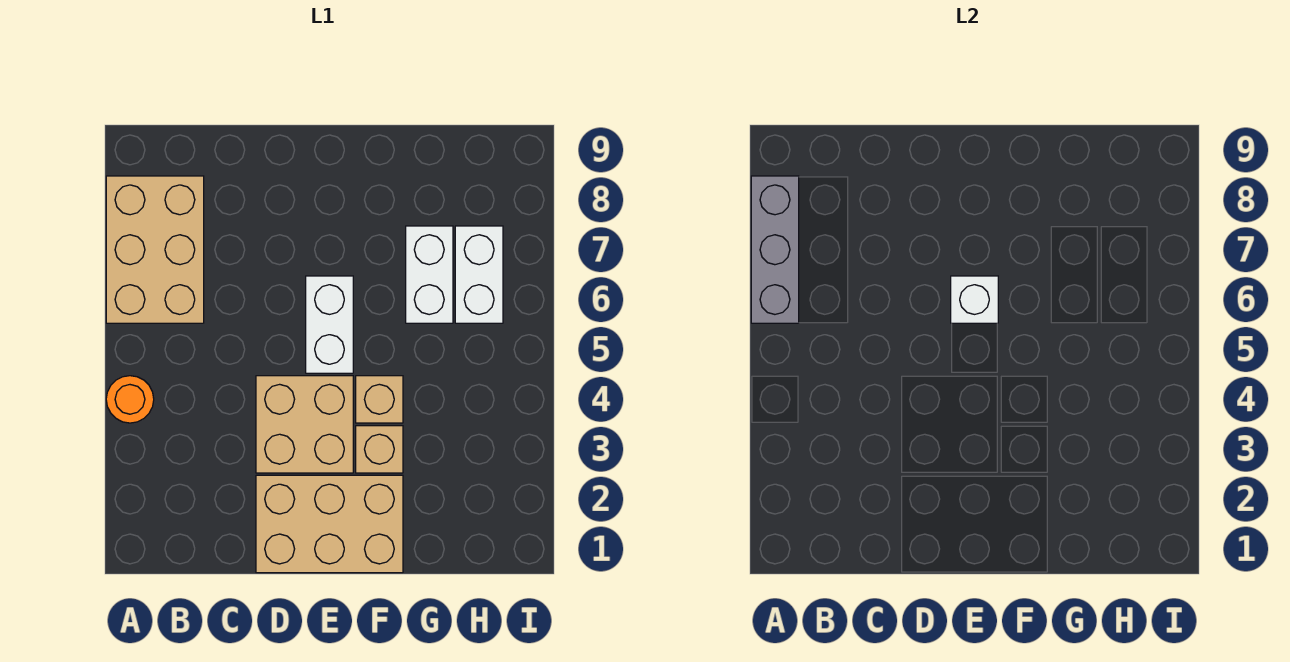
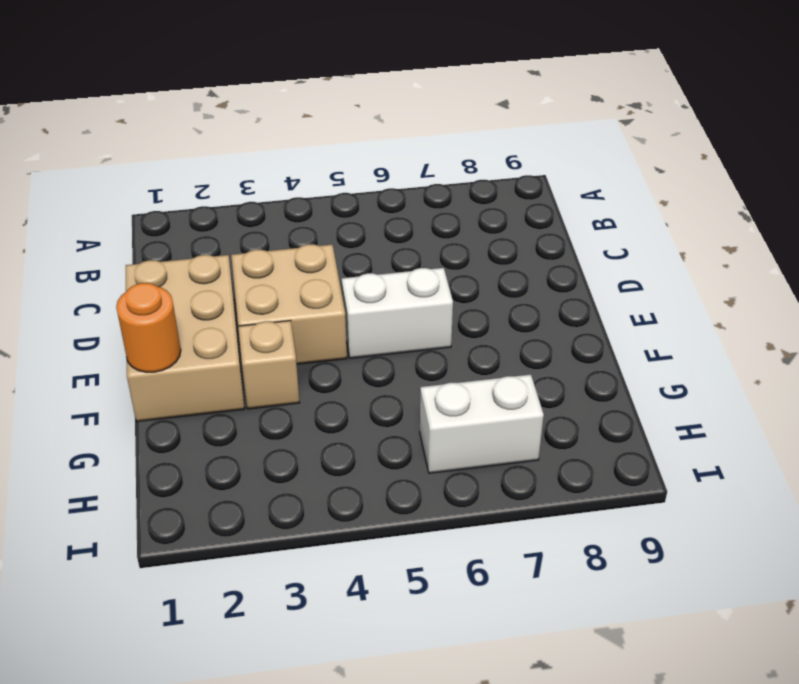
orange round brick F1 level 2 -> orange round brick A4 level 1
none -> tan brick A6:B8 level 1
none -> tan brick F4 level 1

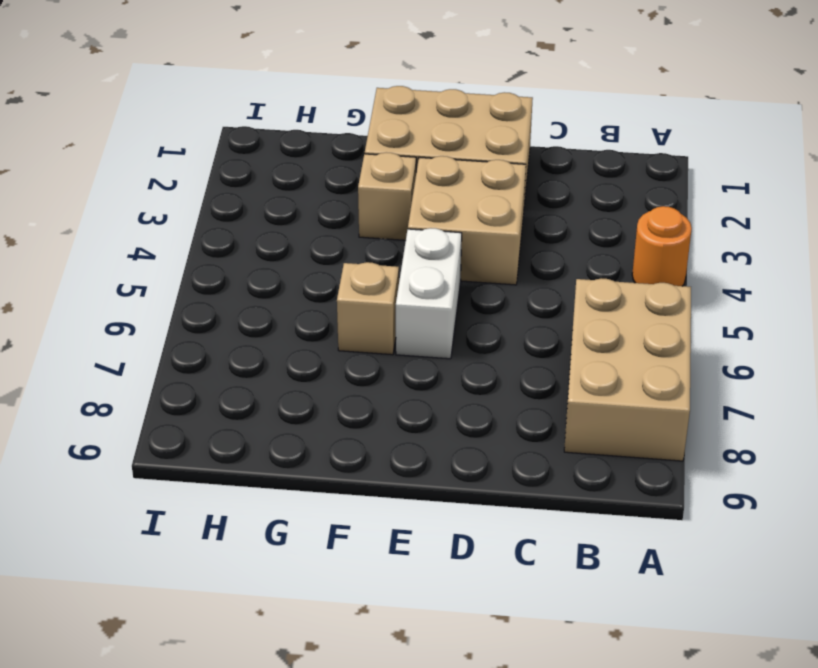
tan brick F6 level 1 -> tan brick F4 level 1
none -> white brick G6:G7 level 1
none -> white brick H6:H7 level 1

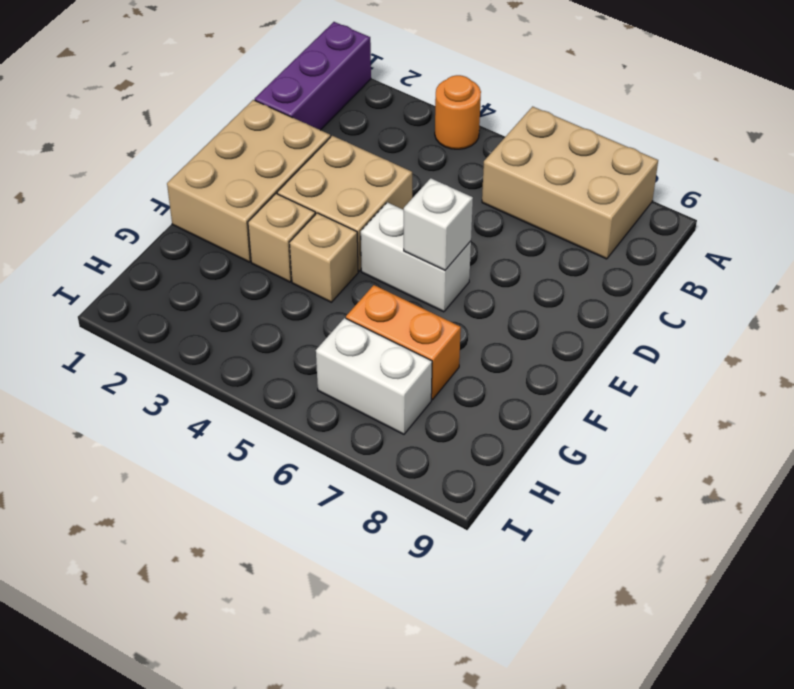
purple brick A1:C1 level 1 -> none
orange brick G6:G7 level 1 -> white brick G6:G7 level 1
none -> grey brick A6:A8 level 2

